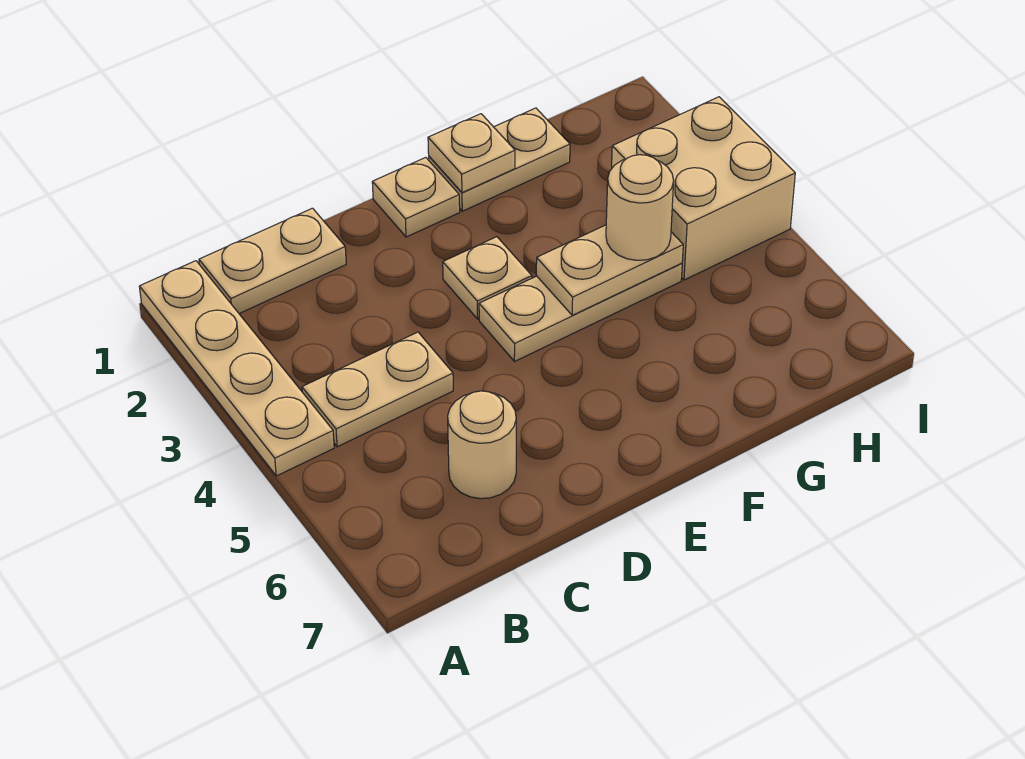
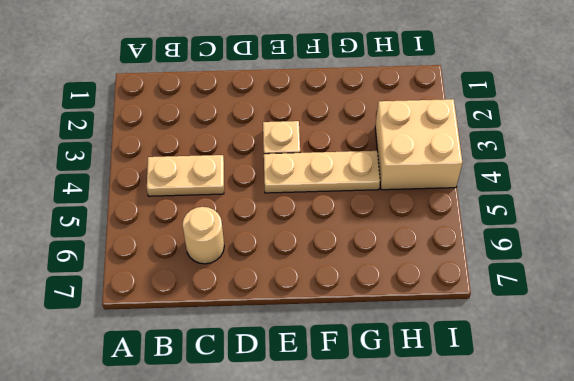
none -> tan plate A1:A4 level 1
none -> tan plate B1:C1 level 1
none -> tan plate E1 level 1

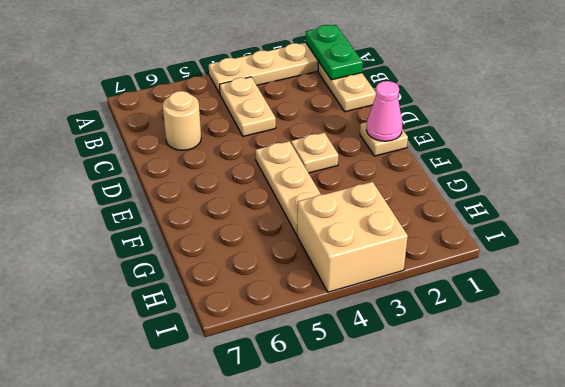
green plate A1:B1 level 2 -> none
pink cone E1 level 2 -> none
none -> tan plate F1:G1 level 1
none -> tan plate F1 level 2
none -> tan plate F4:G4 level 2

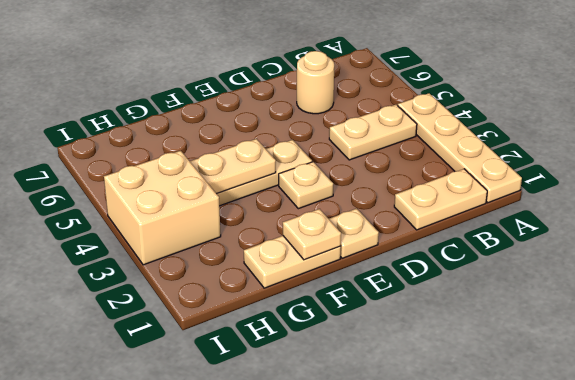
none -> tan round brick G4 level 3

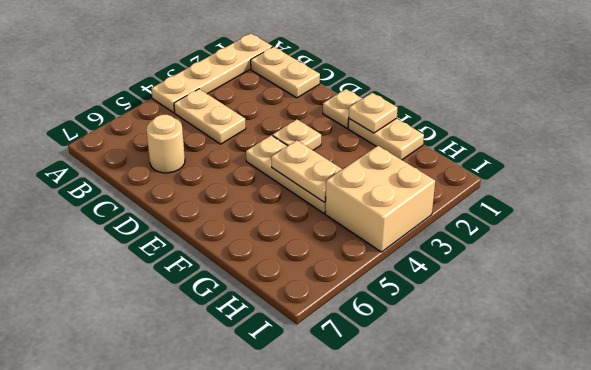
none -> tan round brick G4 level 3

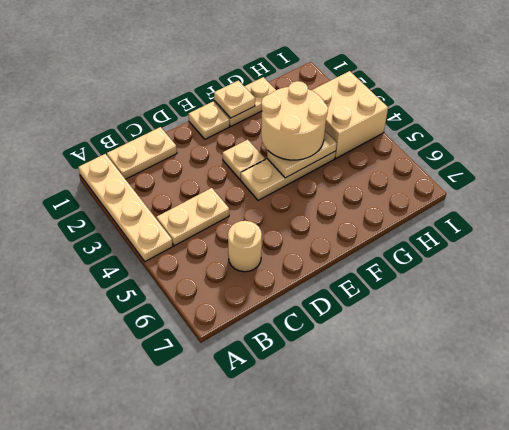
tan round brick F3:G4 level 3 -> tan round brick G4 level 3

